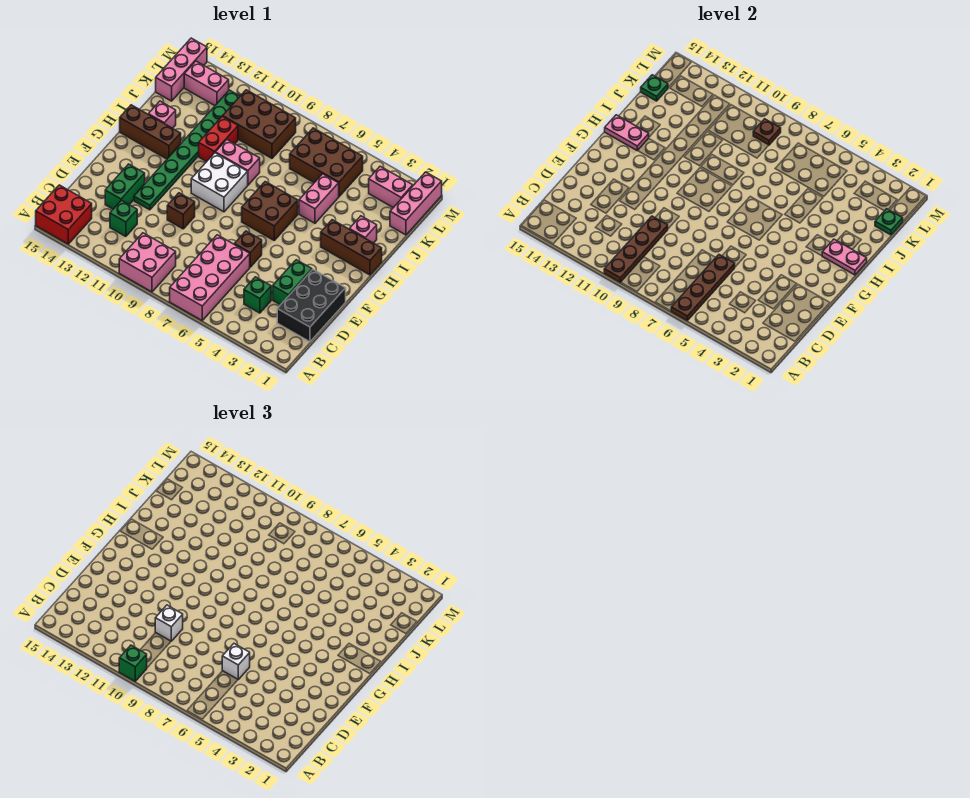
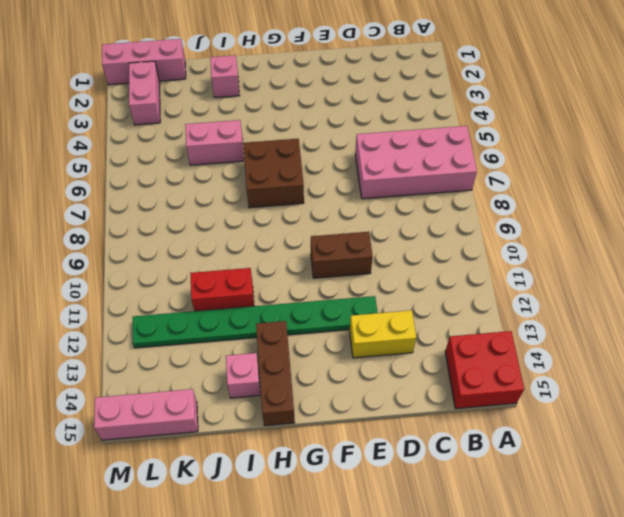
yellow brick D13:E13 level 1 -> green brick D13:E13 level 1
brown brick E10:F10 level 1 -> brown brick E10 level 1
none -> pink brick A9:B10 level 1
none -> black brick C1:E2 level 1
none -> green brick C4 level 1
none -> green brick C12 level 1

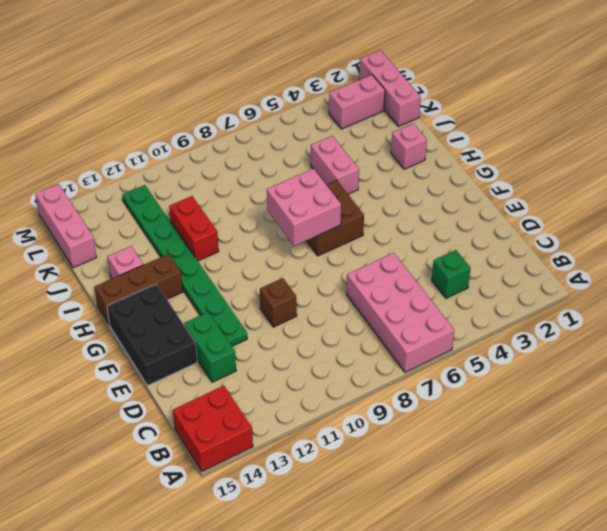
black brick E14:G15 level 1 -> black brick C1:E2 level 1
pink brick G7:H8 level 2 -> pink brick A9:B10 level 1
none -> green brick C12 level 1
none -> green brick D3:E3 level 1
none -> brown brick E6 level 1
none -> white brick G9:H10 level 1

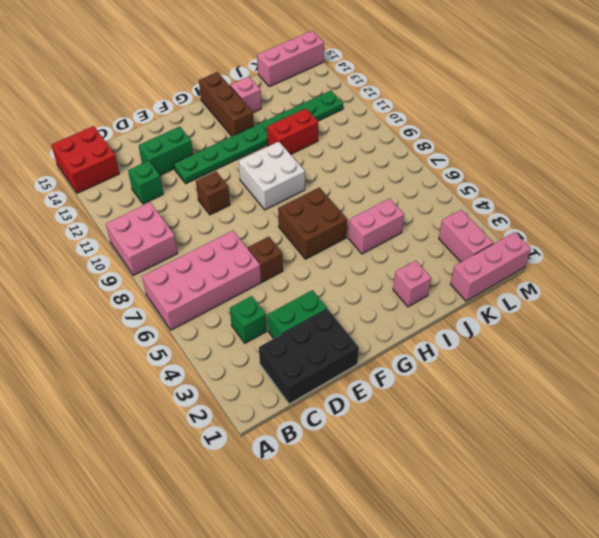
none -> brown brick H1:H3 level 1
none -> pink brick I9:I10 level 1
none -> brown brick K5:L7 level 1
none -> brown brick K9:L11 level 1

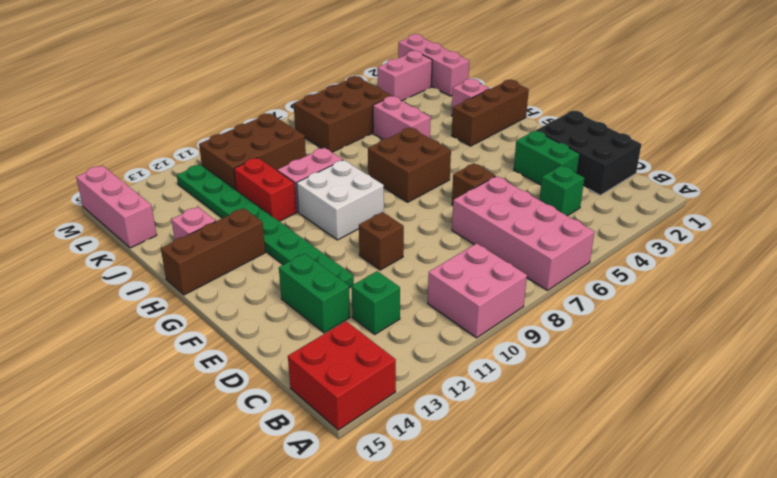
none -> pink brick L13:L14 level 1
none -> brown plate A6:D6 level 2
none -> brown plate A10:D10 level 2
none -> pink plate H1:H2 level 2

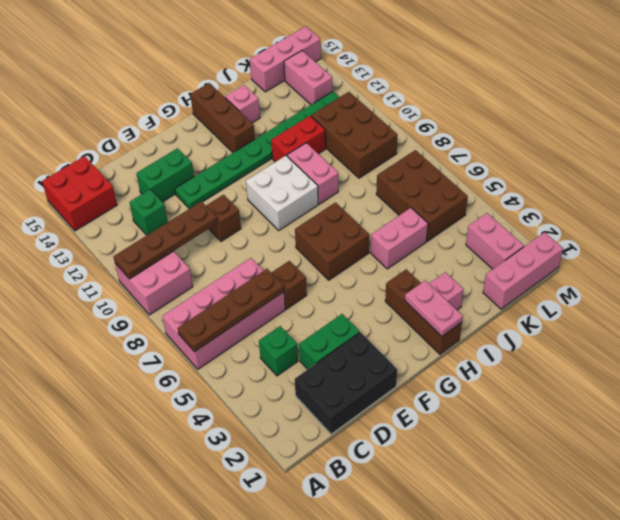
none -> pink plate H14:H15 level 2
none -> green plate K1 level 2
none -> green plate K15 level 2
none -> brown plate L9 level 2

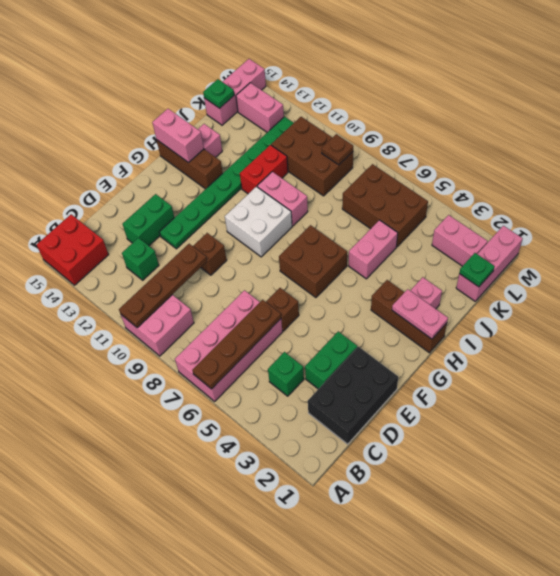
pink brick H14:H15 level 2 -> pink plate H14:H15 level 2
none -> green brick A10 level 3
none -> white brick D6 level 3
none -> white brick D10 level 3

